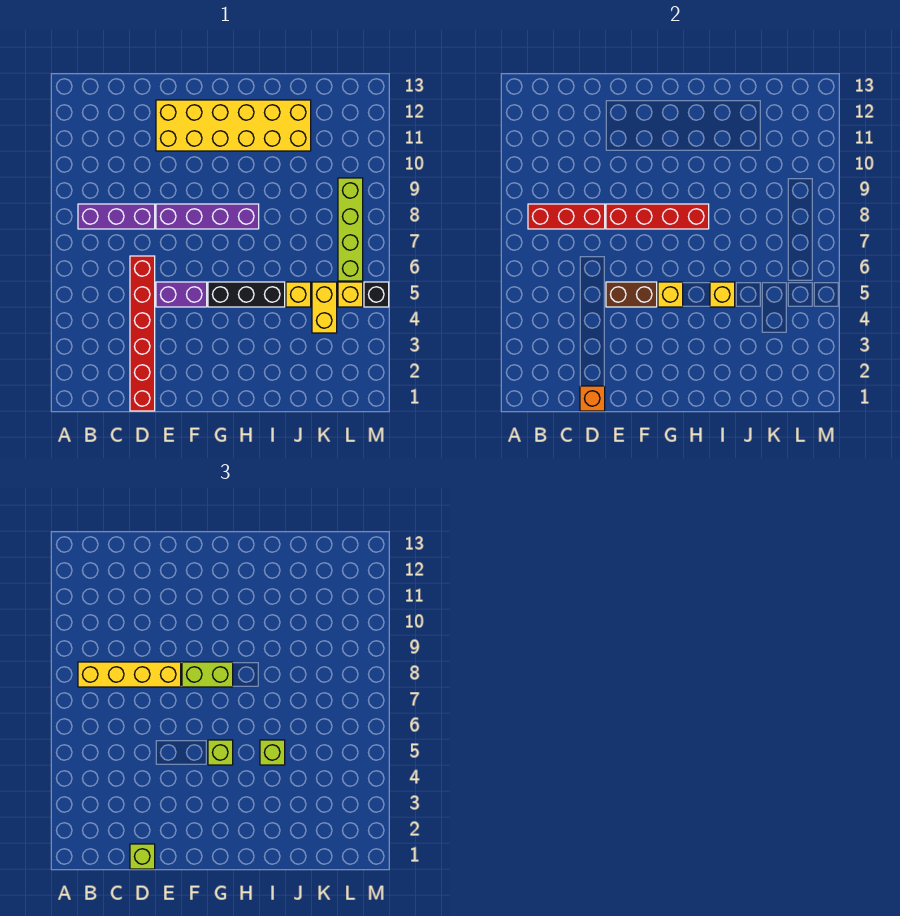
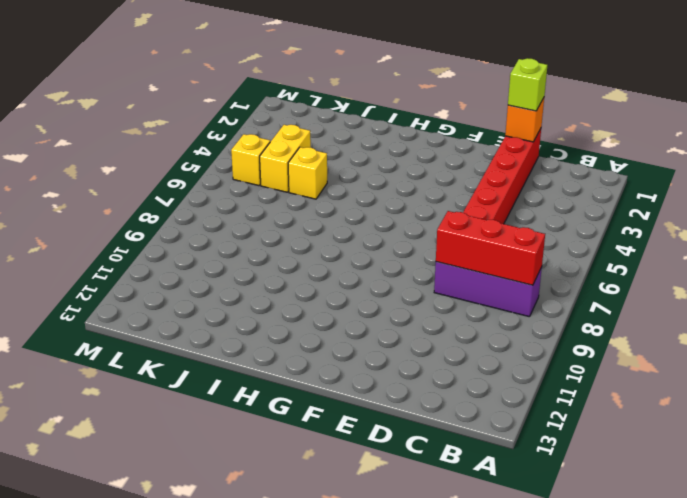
none -> purple brick E5:F5 level 1
none -> purple brick E8:H8 level 1
none -> yellow brick E11:J12 level 1

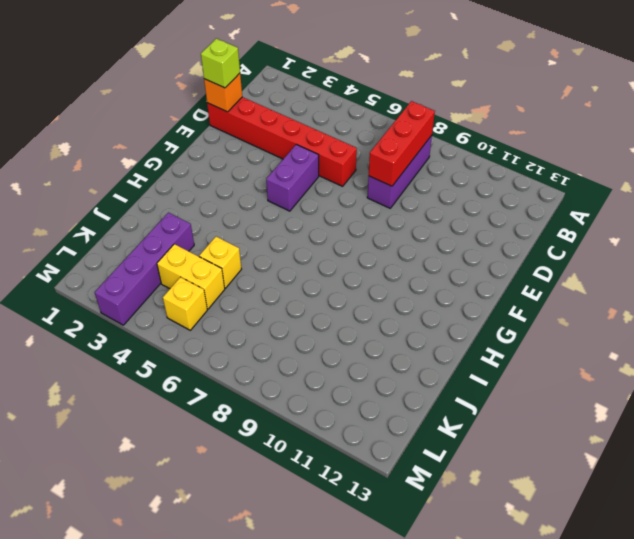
purple brick J3:M3 level 1 -> purple brick E8:H8 level 1
none -> yellow brick E11:J12 level 1
none -> black brick G5:I5 level 1
none -> lime brick L6:L9 level 1

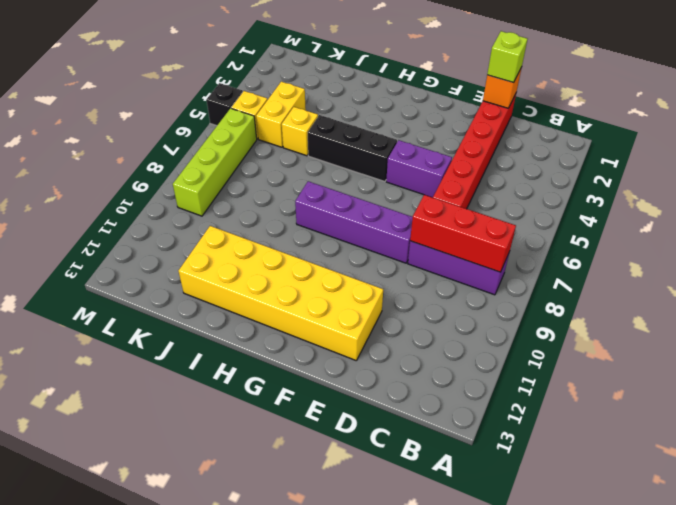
none -> brown brick E5:F5 level 2
none -> red brick E8:H8 level 2
none -> yellow brick G5 level 2

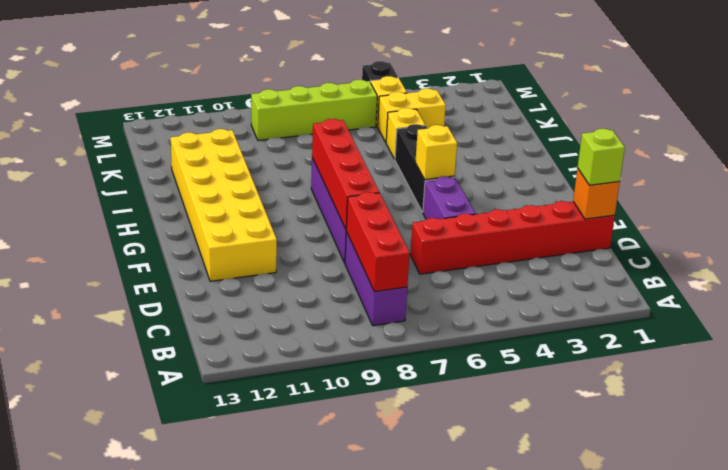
none -> brown brick E5:F5 level 2
none -> yellow brick I5 level 2
none -> yellow brick B8:E8 level 3

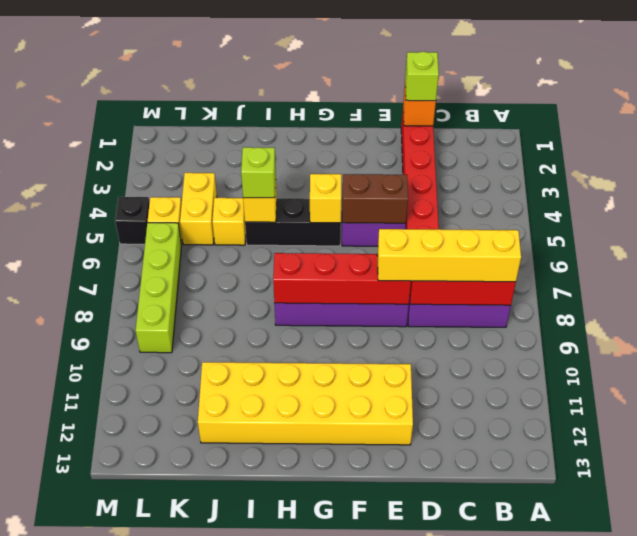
none -> lime brick F8:G8 level 3
none -> lime brick G5 level 3

